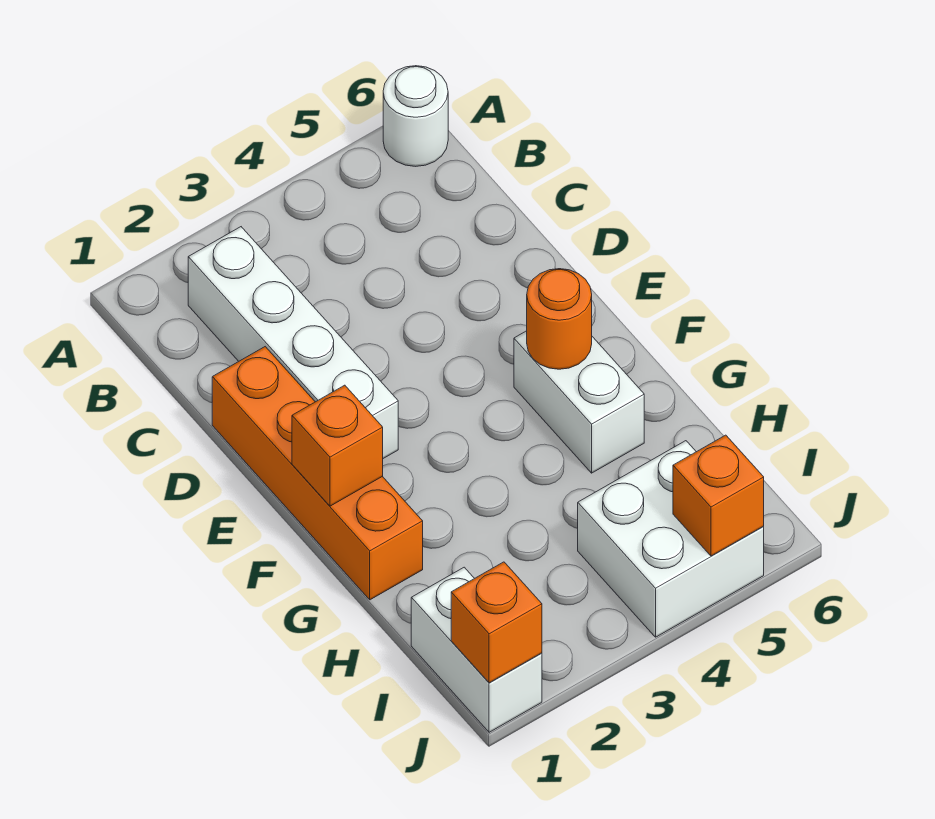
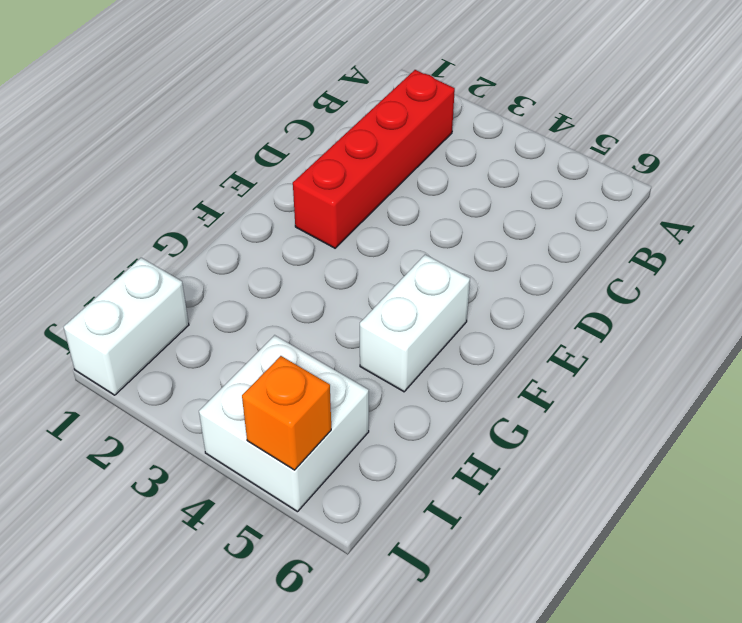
red brick B2:E2 level 1 -> white brick B2:E2 level 1
none -> white round brick A6 level 1
none -> orange brick D1:G1 level 1

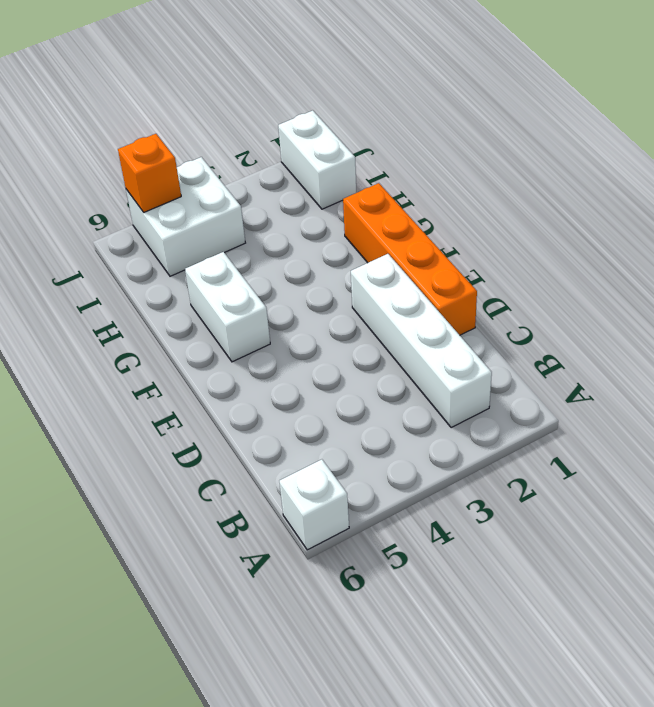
white brick A6 level 1 -> white round brick A6 level 1
none -> orange brick F1 level 2
none -> orange round brick F5 level 2

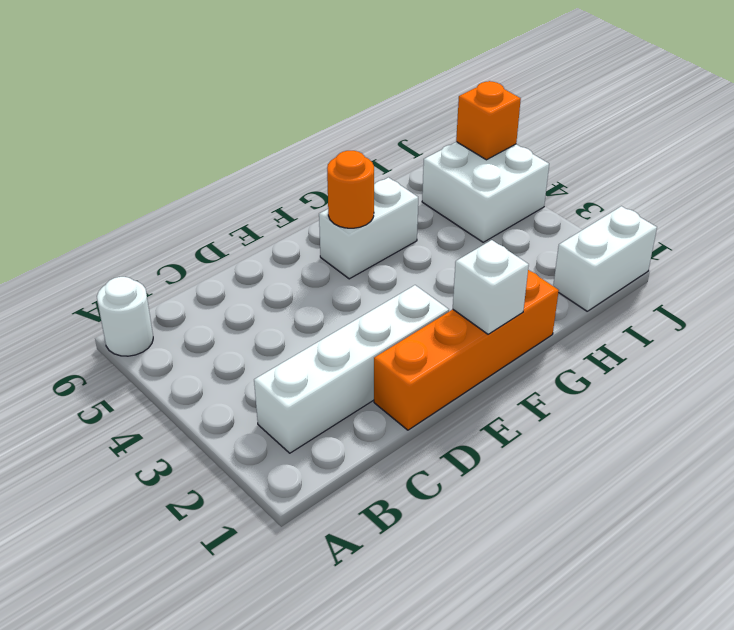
white brick F1 level 2 -> orange brick F1 level 2
none -> orange brick J1 level 2

